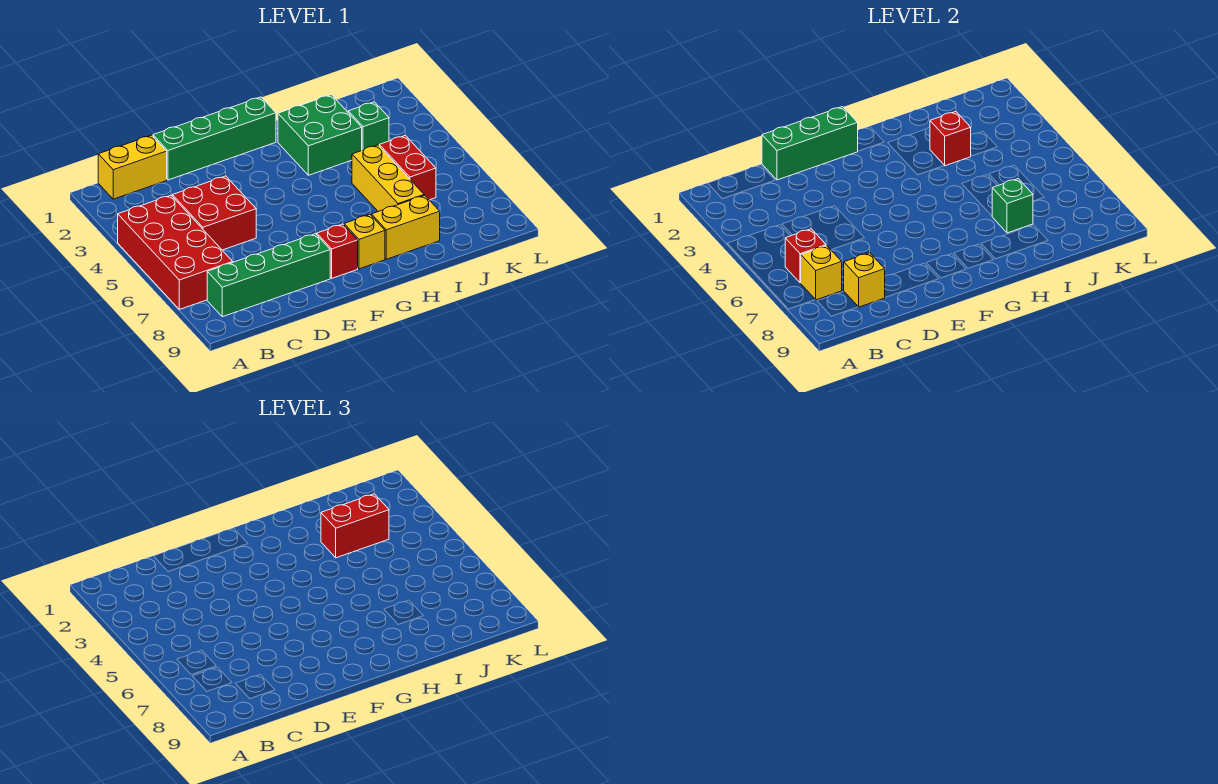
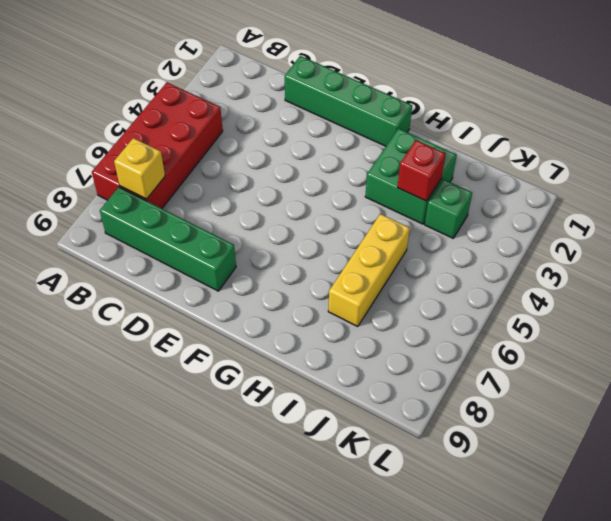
none -> yellow brick B1:C1 level 1
none -> red brick C4:D5 level 1
none -> red brick F8 level 1

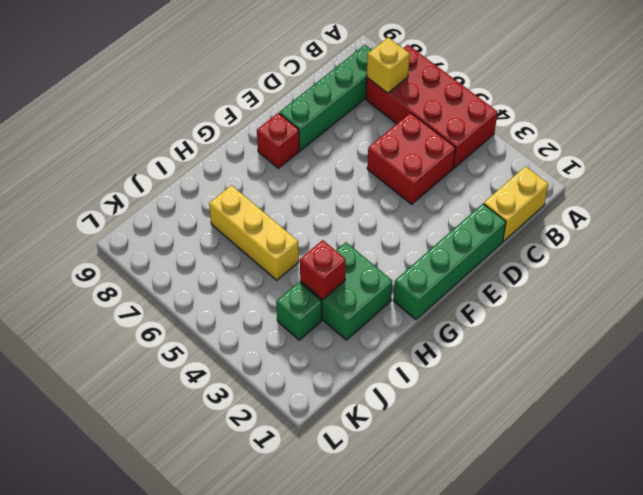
none -> yellow brick G8 level 1
none -> yellow brick H8:I8 level 1
none -> red brick J5:J6 level 1

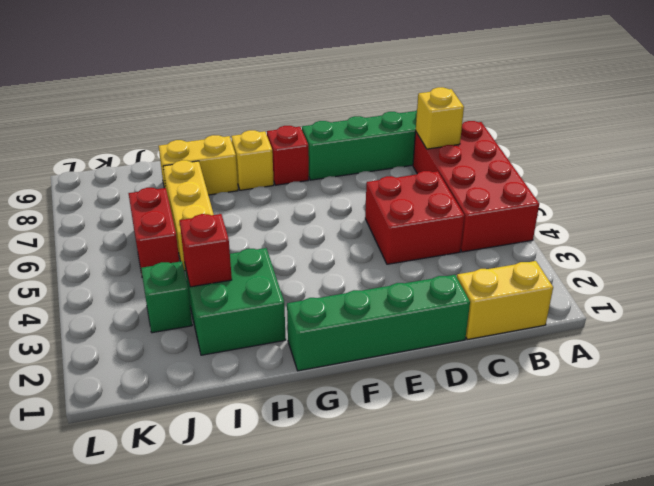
none -> red brick B6 level 2
none -> yellow brick C8 level 2
none -> green brick D1:F1 level 2

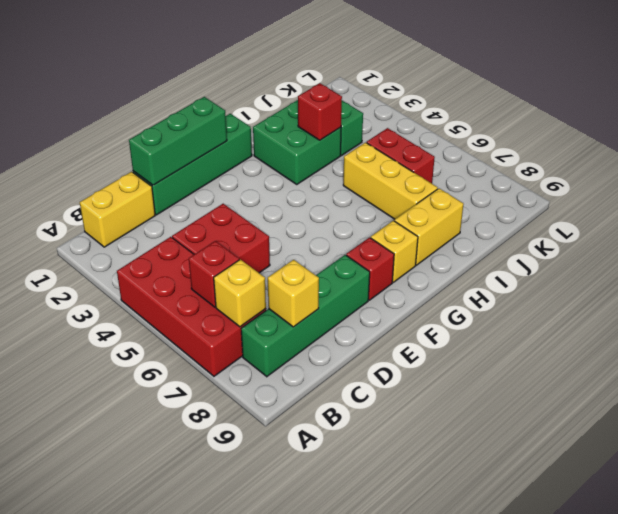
none -> green brick I7 level 2
none -> red brick I3:J3 level 3

